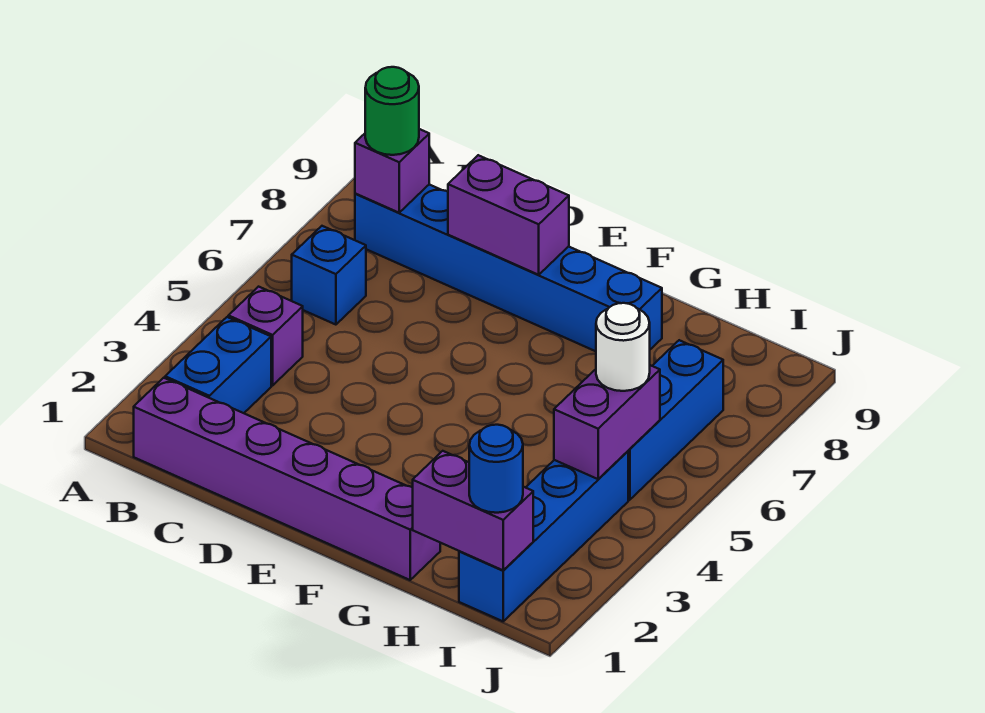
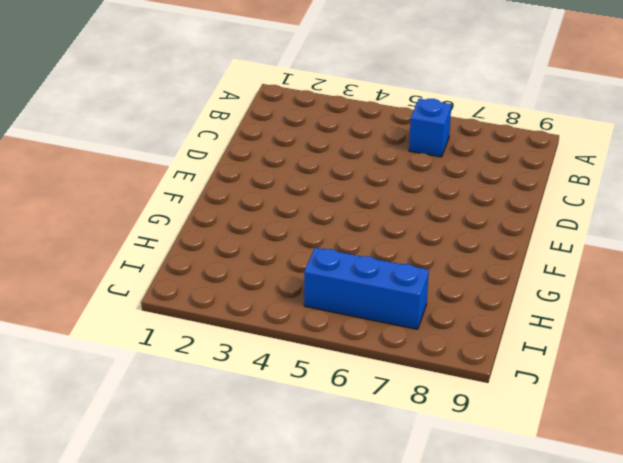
none -> purple brick B1:G1 level 1
none -> blue brick B2:B3 level 1
none -> purple brick B4 level 1

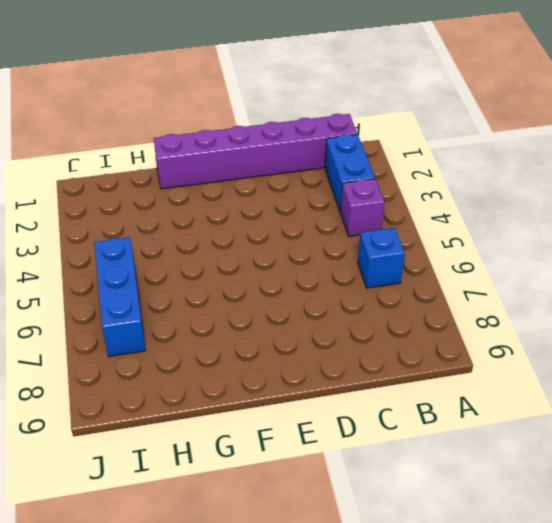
none -> blue brick B8:G8 level 1
none -> blue brick I1:I4 level 1
none -> purple brick B8 level 2

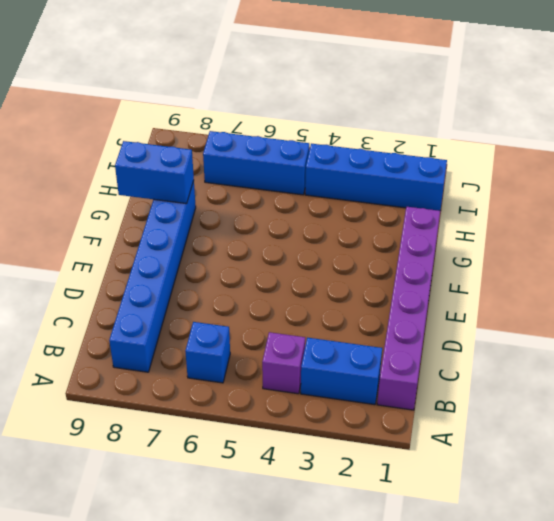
blue brick G8:G9 level 2 -> none
none -> purple brick B8 level 2
none -> purple brick D8:E8 level 2
none -> purple brick H1:I1 level 2

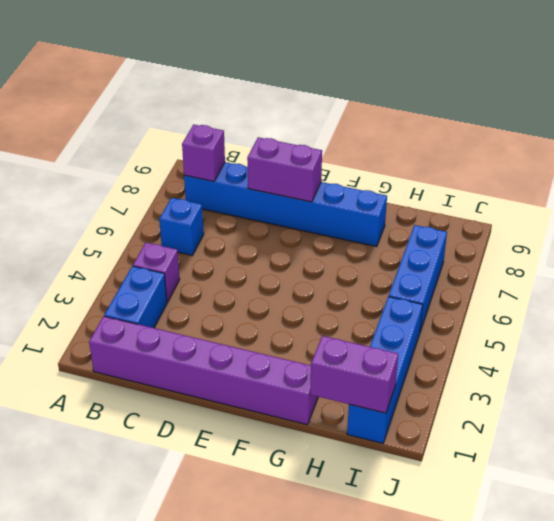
none -> purple brick I4:I5 level 2
none -> green round brick B8 level 3
none -> blue round brick I1 level 3

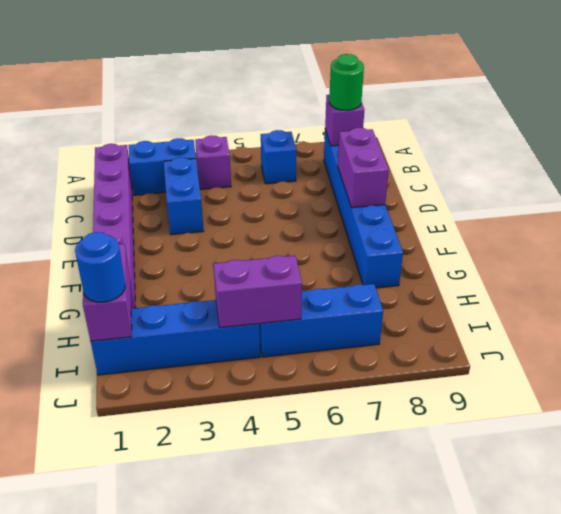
blue brick C3:D3 level 1 -> none
none -> white round brick I5 level 3

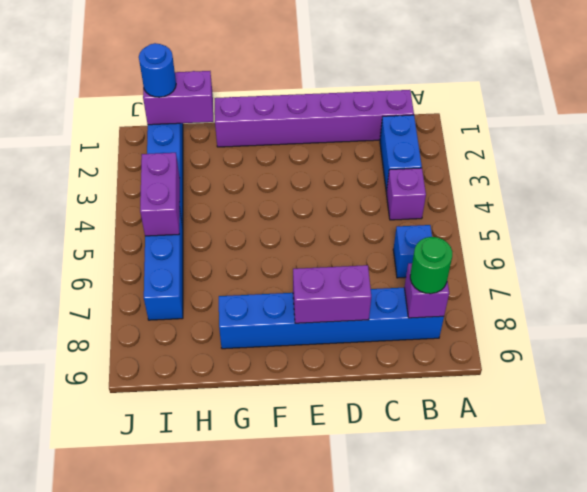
none -> white round brick I5 level 3

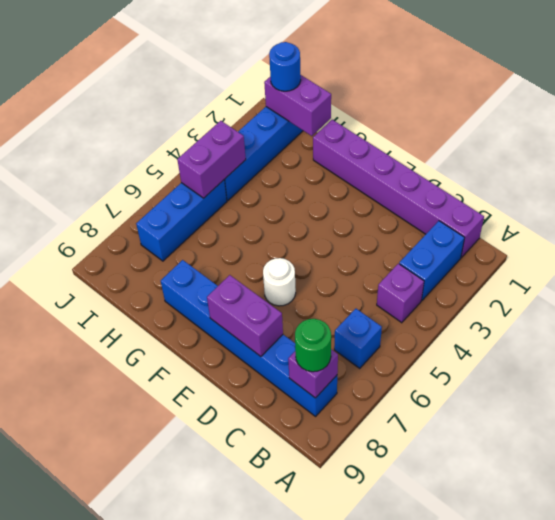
white round brick E6 level 1 -> white round brick I5 level 3

